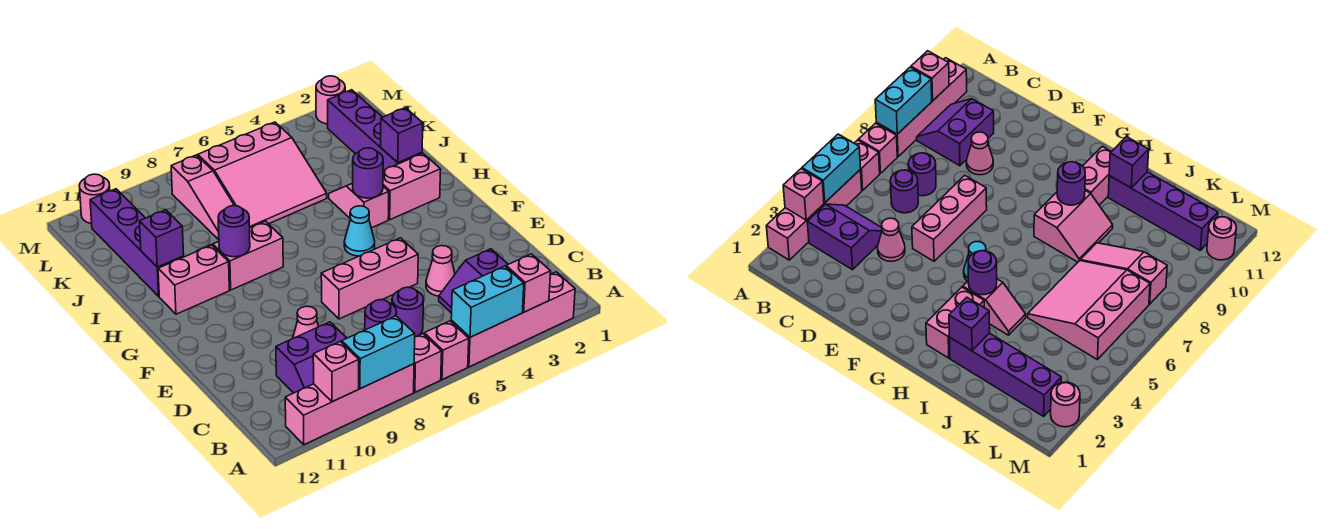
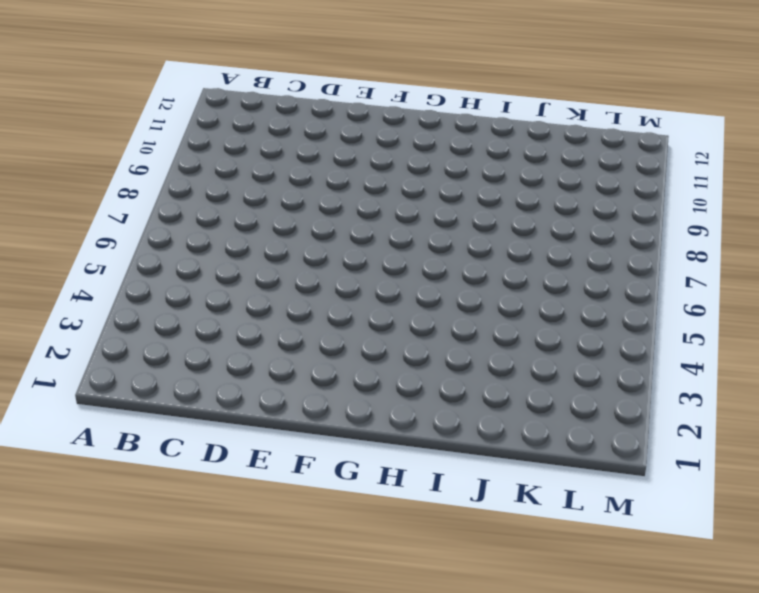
none -> pink brick A2:A5 level 1
none -> pink brick A6 level 1
none -> pink brick A7 level 1
none -> pink brick A8:A11 level 1

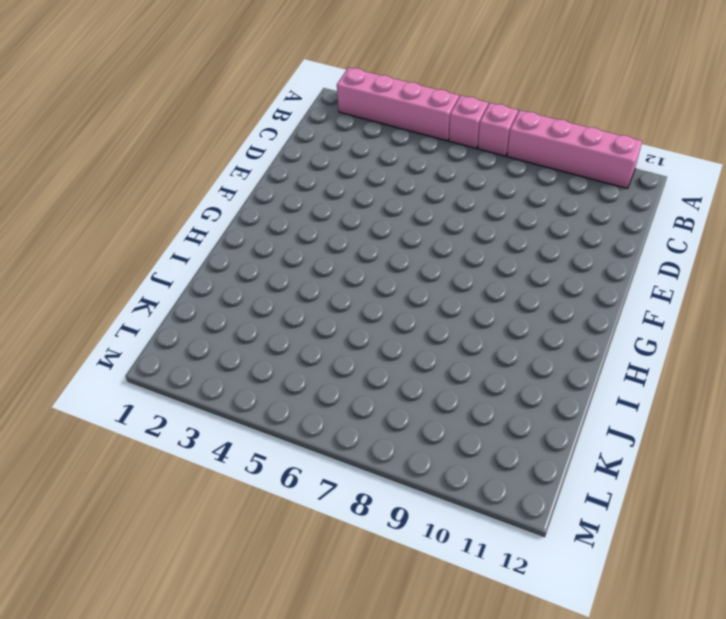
none -> purple slope B3:C4 level 1 top 3
none -> purple slope B9:C10 level 1 top C
none -> purple round brick C6 level 1
none -> purple round brick C7 level 1

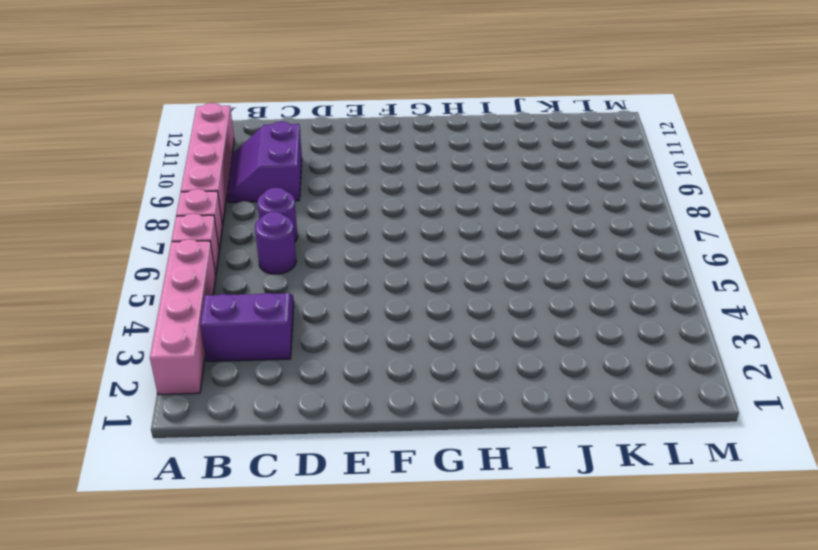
none -> pink cone D4 level 1
none -> pink cone D9 level 1
none -> pink brick E5:E7 level 1
none -> cyan cone G5 level 1

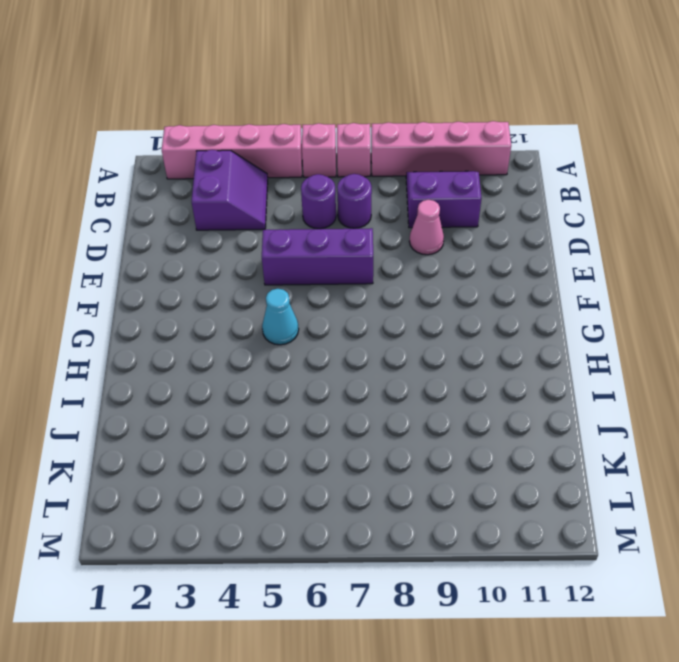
purple brick E5:E7 level 1 -> pink brick E5:E7 level 1
none -> pink cone D4 level 1
none -> pink brick H2:H3 level 1
none -> pink slope H4:I4 level 1 top H
none -> pink slope H8:I9 level 1 top H

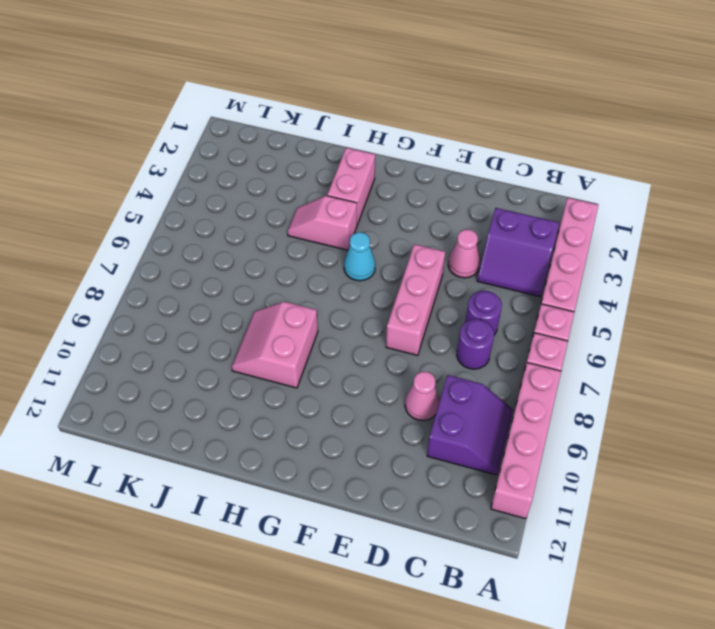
none -> pink brick H10:H11 level 1
none -> purple brick I2:L2 level 1
none -> purple brick I11:L11 level 1
none -> pink slope J5:L7 level 1 top L

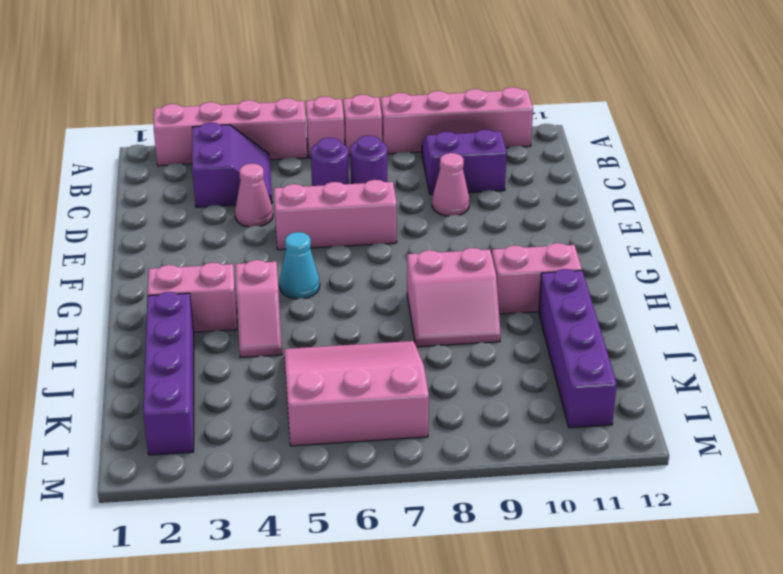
none -> pink slope J8:L8 level 1 top L
none -> pink round brick M2 level 1
none -> pink round brick M11 level 1
none -> pink brick A3 level 2

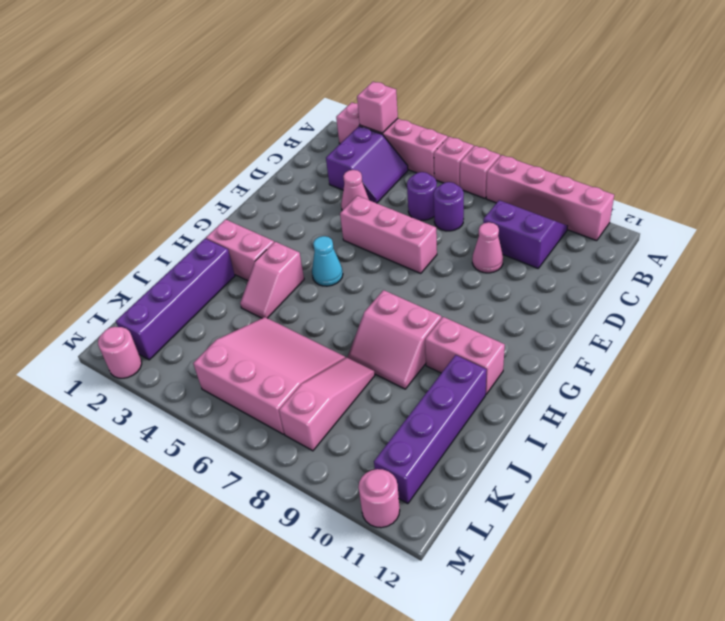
none -> cyan brick A4:A5 level 2
none -> cyan brick A8:A9 level 2
none -> pink brick A10 level 2
none -> purple round brick H4 level 2

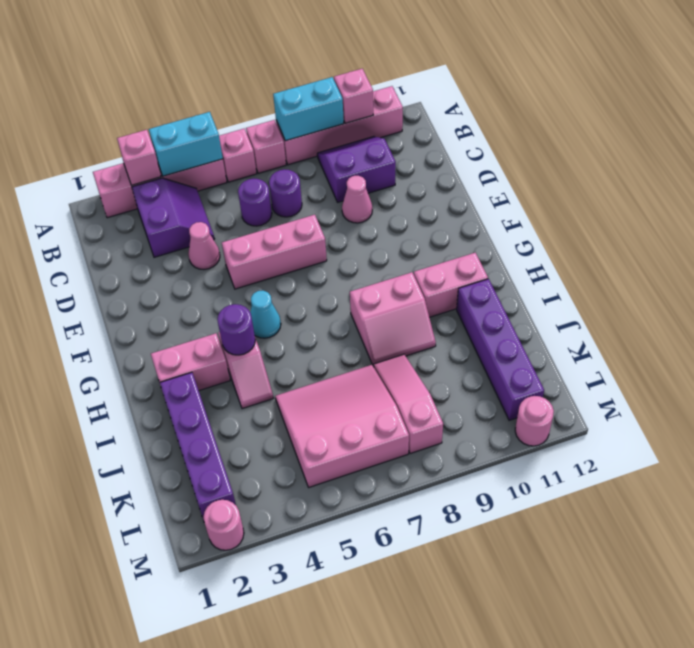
none -> purple round brick H9 level 2
none -> purple brick I2 level 2
none -> purple brick I11 level 2

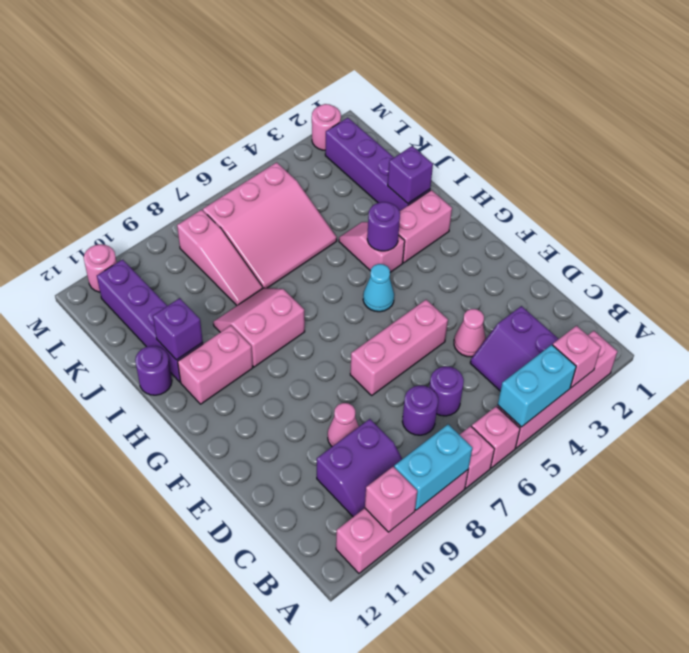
purple round brick I12 level 1 -> purple round brick H9 level 2

